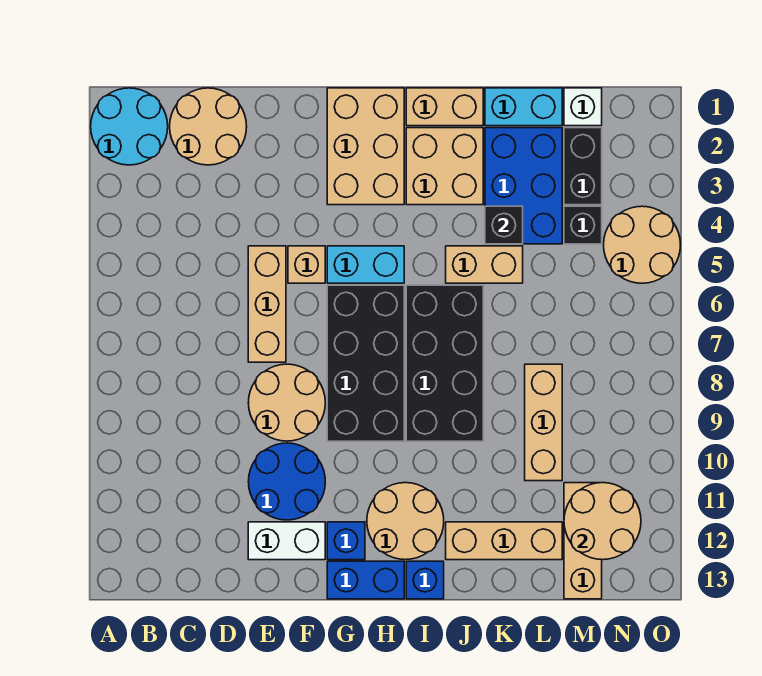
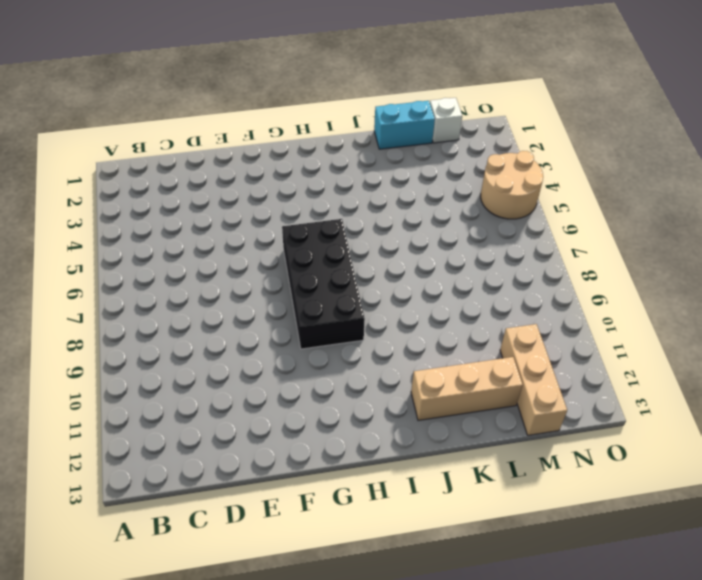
none -> cyan round brick A1:B2 level 1
none -> tan round brick C1:D2 level 1
none -> tan brick E5:E7 level 1

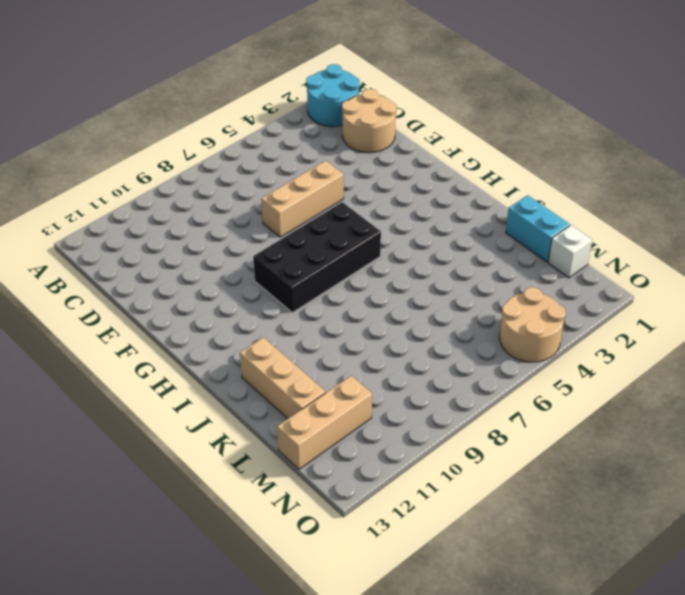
none -> tan round brick E8:F9 level 1
none -> blue round brick E10:F11 level 1
none -> white brick E12:F12 level 1

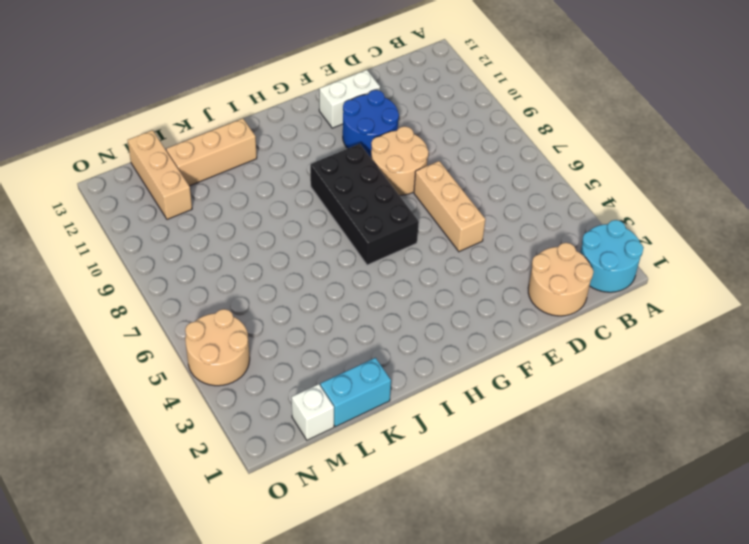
none -> tan brick F5 level 1
none -> tan brick G1:H3 level 1
none -> cyan brick G5:H5 level 1

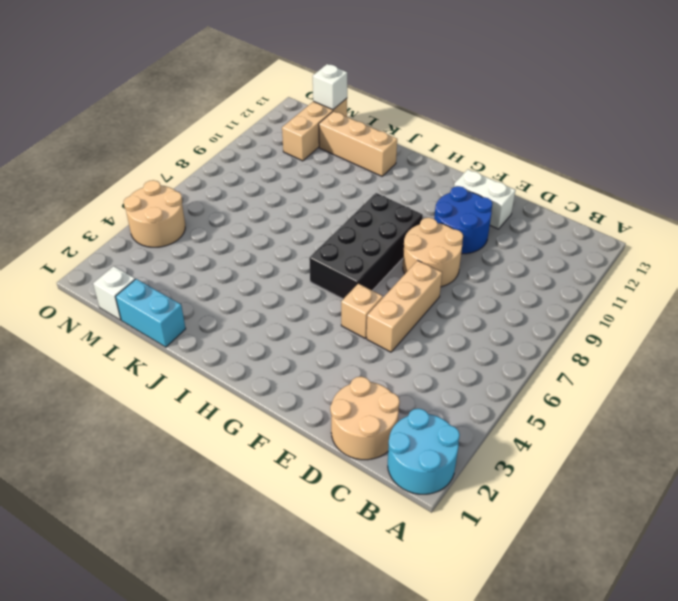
white brick M13 level 2 -> none
none -> tan brick G1:H3 level 1
none -> cyan brick G5:H5 level 1
none -> blue brick G12 level 1

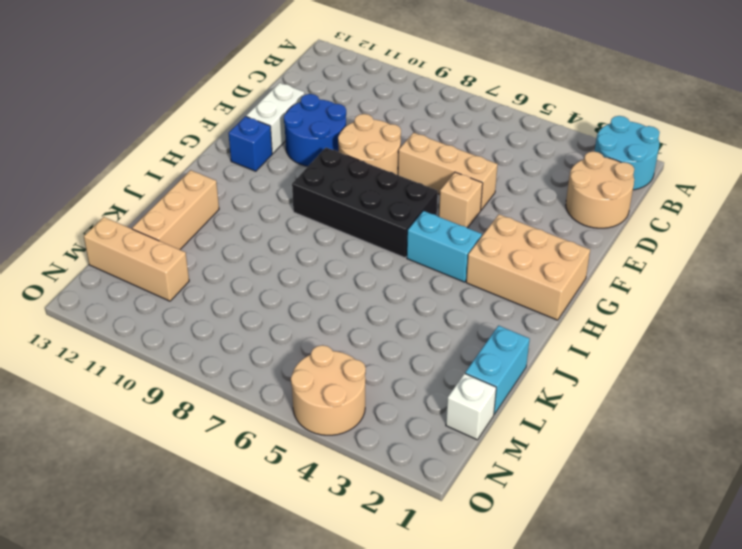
cyan brick H4:H5 level 1 -> cyan brick G5:H5 level 1
none -> blue brick G13:H13 level 1
none -> tan round brick H11:I12 level 1
none -> tan brick I1:J1 level 1

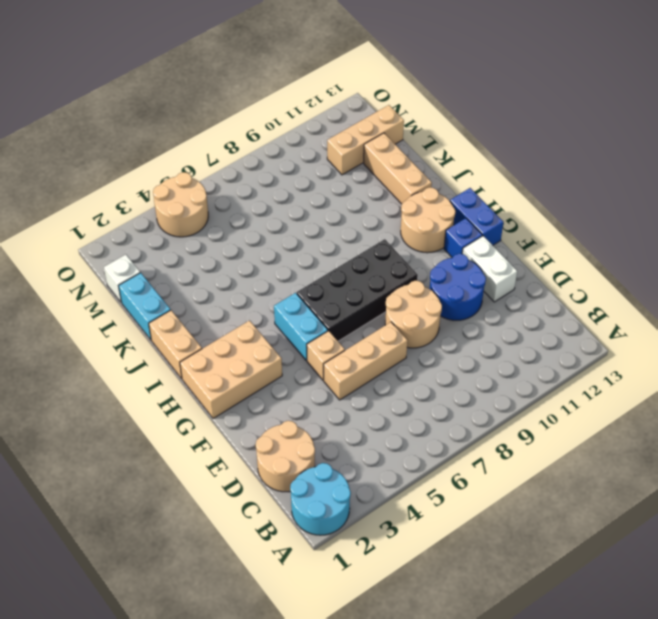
none -> tan brick I2:J3 level 1
none -> black brick I6:J9 level 1
none -> blue brick I13 level 1

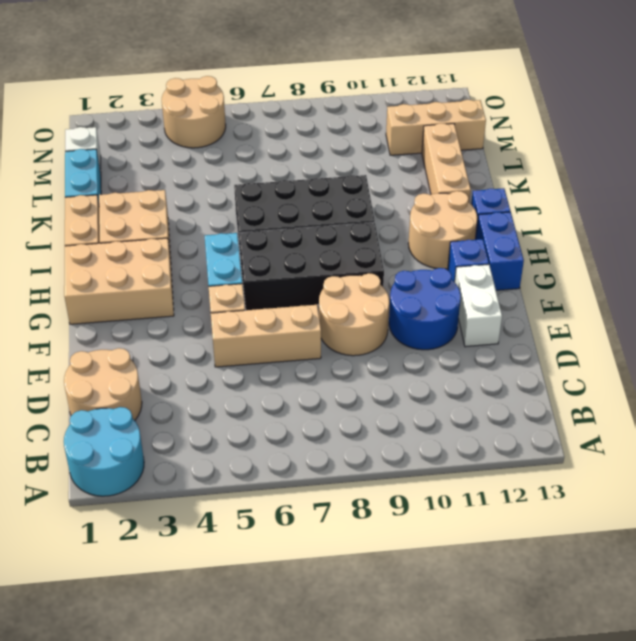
none -> tan brick J5:K5 level 1
none -> blue brick K2:L4 level 1
none -> tan brick L8:L10 level 1

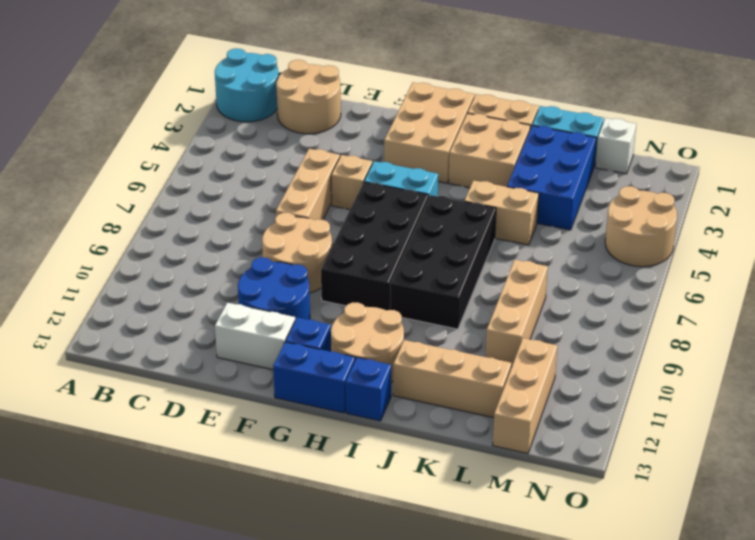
none -> black brick M2:M3 level 1
none -> black brick M4 level 1
none -> black brick K4 level 2

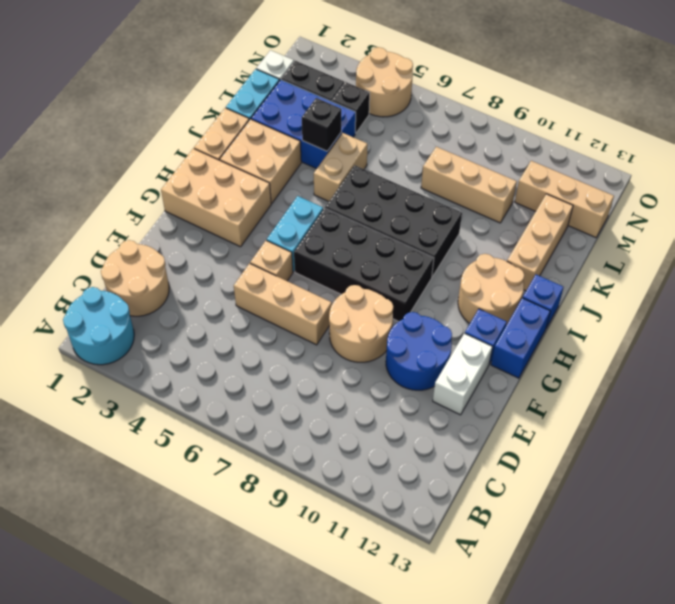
none -> tan round brick M11:N12 level 2

